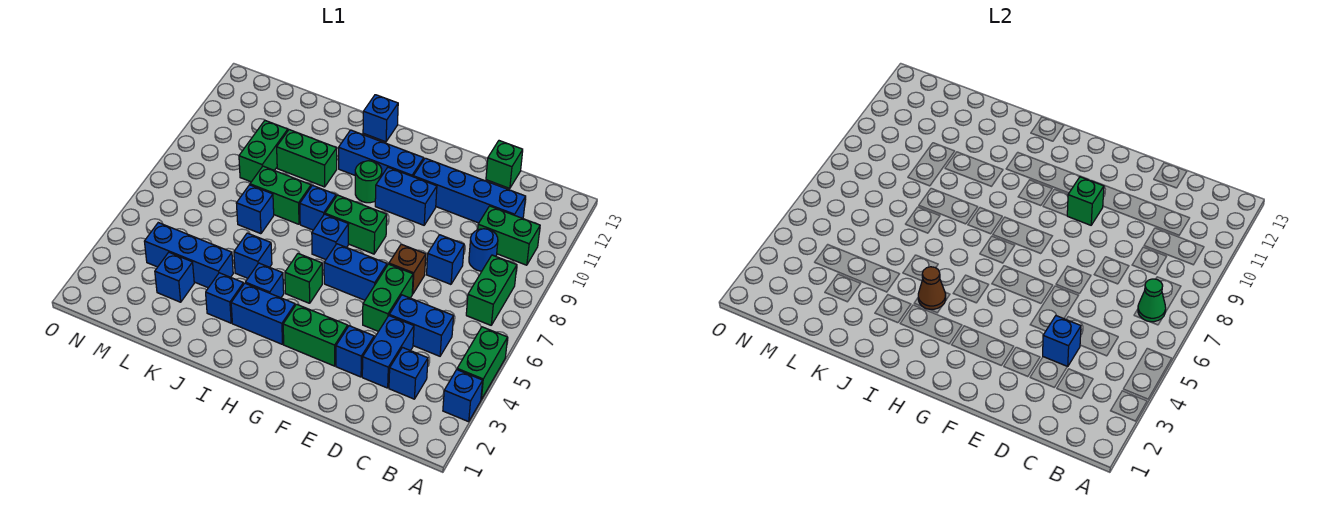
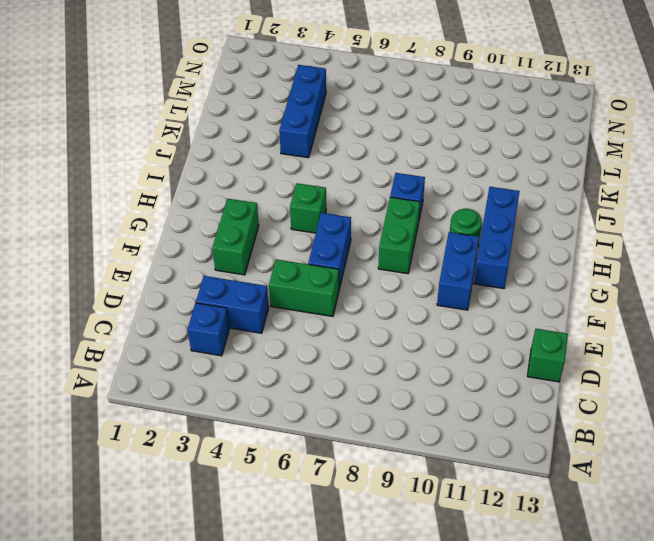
none -> blue brick A3 level 1
none -> green brick A4:A5 level 1
none -> green brick B7:B8 level 1
none -> green brick B10:C10 level 1

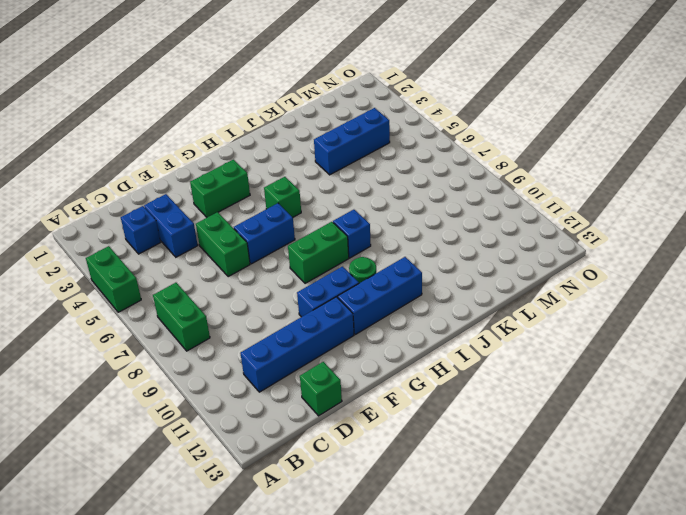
none -> blue brick A3 level 1
none -> green brick B10:C10 level 1
none -> blue brick C5:D5 level 1
none -> blue round brick C9 level 1

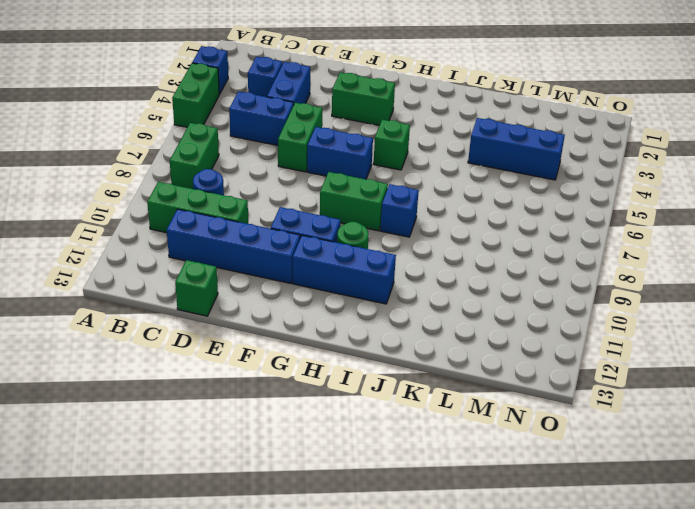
green brick B10:D10 level 1 -> green brick B10:C10 level 1
none -> blue brick D8 level 1
none -> blue brick E3 level 1
none -> brown brick E7 level 1
none -> blue brick H3:I3 level 1

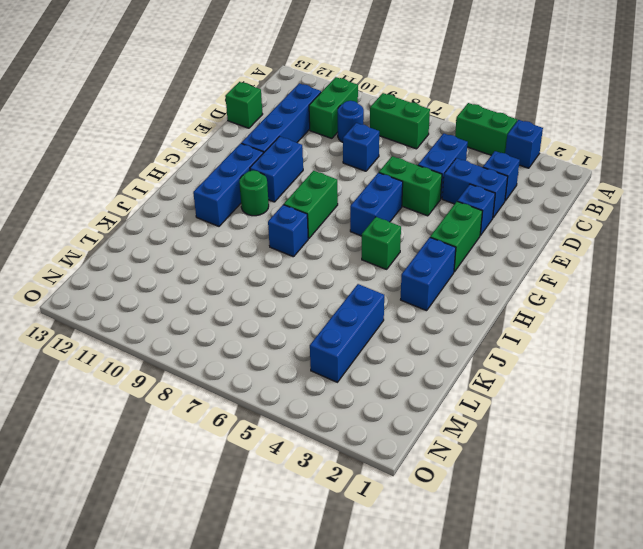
none -> brown brick E7 level 1
none -> blue brick H7 level 1
none -> blue brick I4 level 1
none -> blue brick I13 level 1

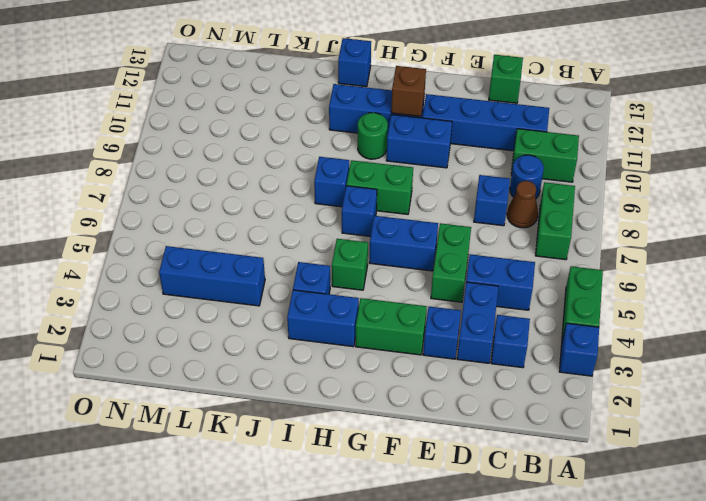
brown cone C8 level 1 -> brown cone I4 level 2
brown brick G11 level 2 -> brown brick E7 level 1
none -> blue brick J3 level 1
none -> blue brick J5 level 1
none -> green brick J8:K8 level 1
none -> green brick J10:K10 level 1

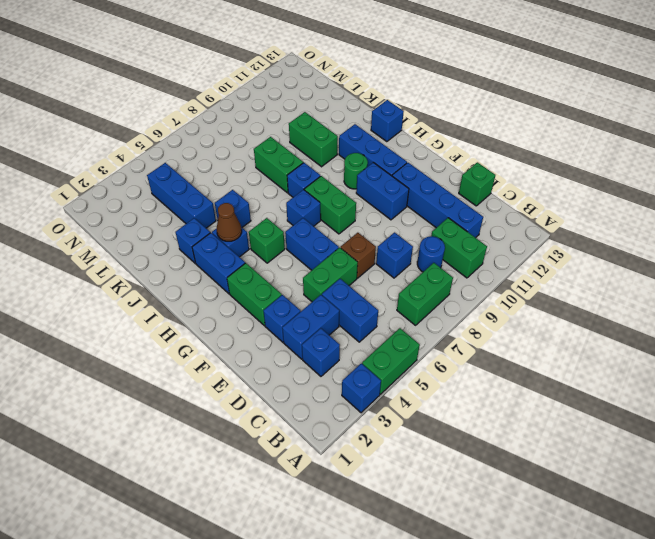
none -> blue brick K7 level 1
none -> blue brick L3 level 1
none -> green brick L9:L10 level 1
none -> green cone B7 level 2

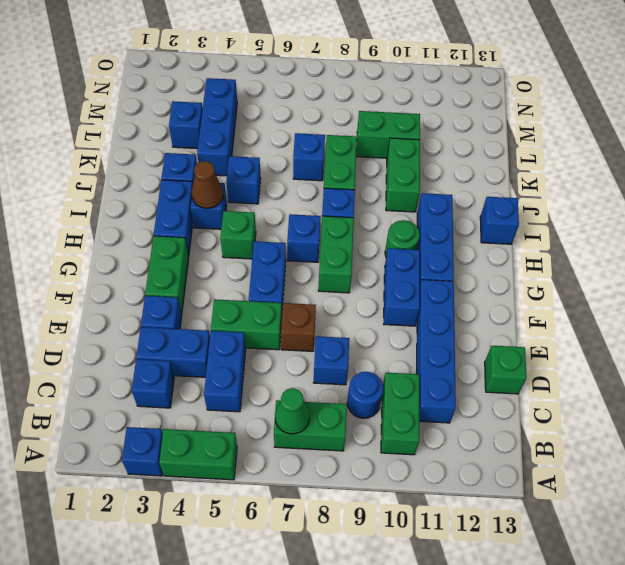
none -> blue brick D4 level 2
none -> green brick F10 level 2

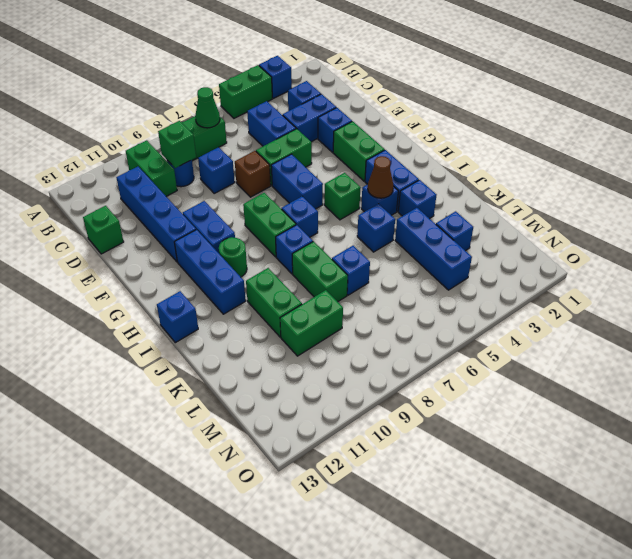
green brick C9 level 2 -> green brick F10 level 2
none -> blue brick D4 level 2

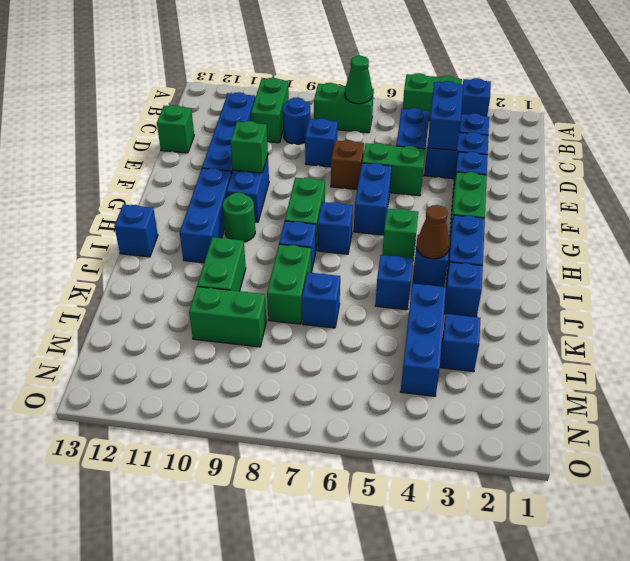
blue brick C4:D4 level 2 -> blue brick D4 level 2

